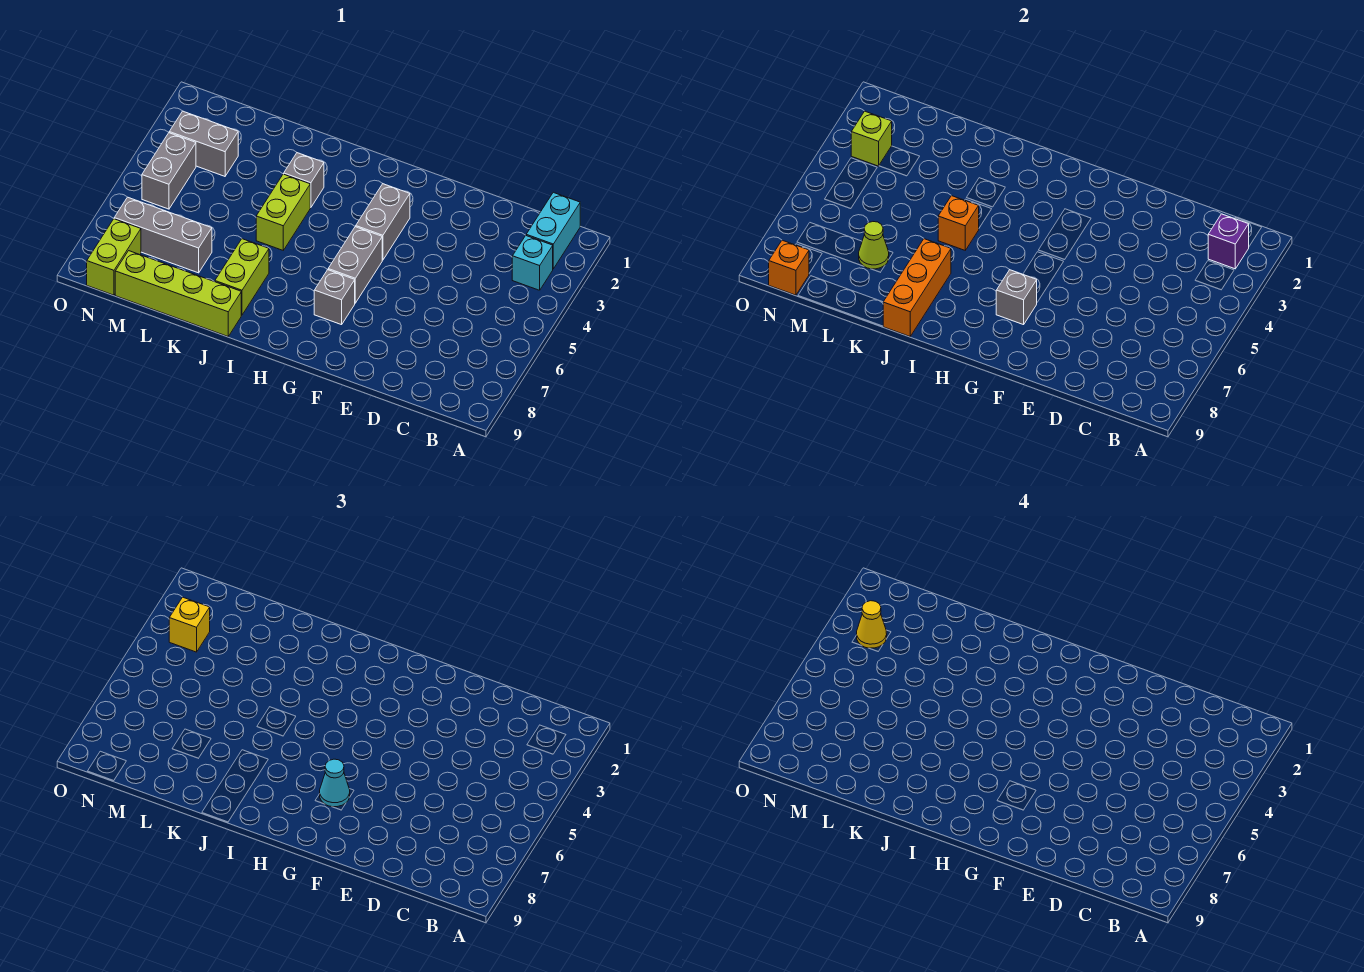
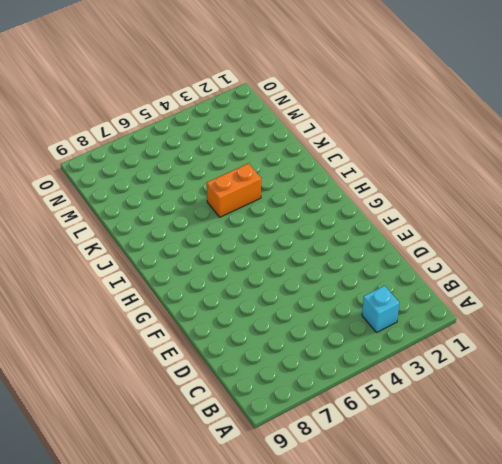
orange brick J4:J5 level 1 -> lime brick J4:J5 level 1
none -> cyan brick B1:B2 level 1
none -> grey brick G3:G4 level 1
none -> grey brick G5:G6 level 1

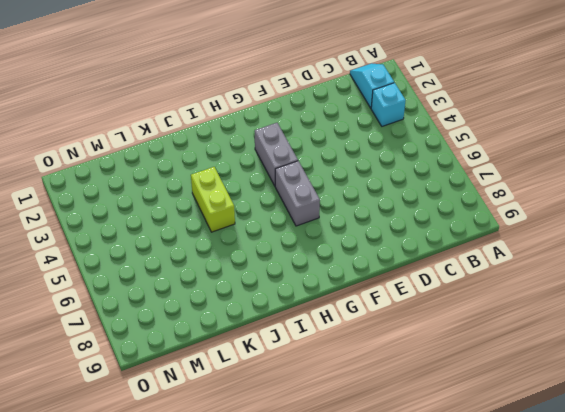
cyan slope B1:B2 level 1 top 2 -> cyan brick B1:B2 level 1
none -> grey brick G7 level 1
none -> grey brick J3 level 1
none -> lime brick J7:J8 level 1

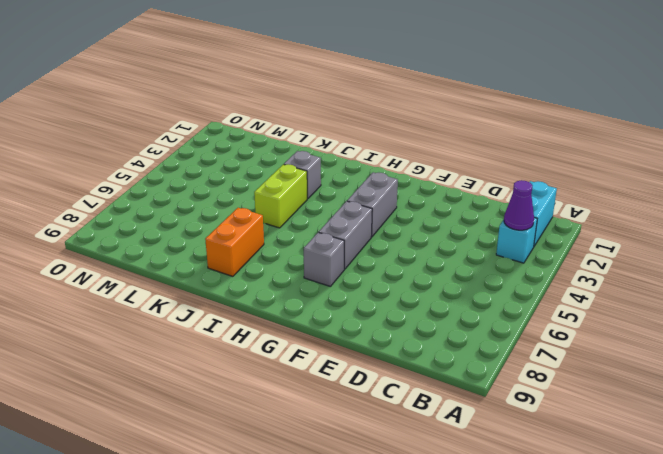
purple cone B3 level 2 -> none
orange brick J7:J8 level 1 -> lime brick J7:J8 level 1
none -> lime brick J9:M9 level 1
none -> grey brick L7:N7 level 1
none -> grey brick M3:N3 level 1

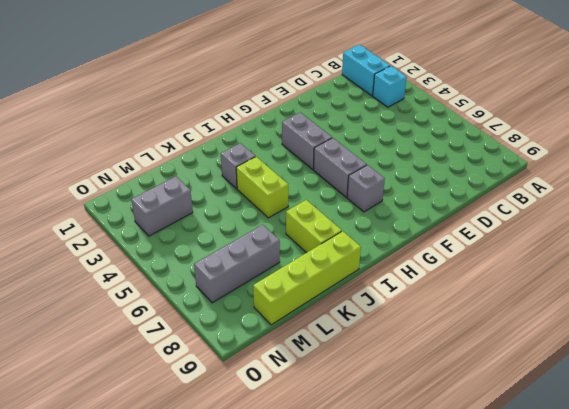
none -> grey brick N4:N5 level 1
none -> lime brick N8:N9 level 1
none -> purple brick B2 level 2

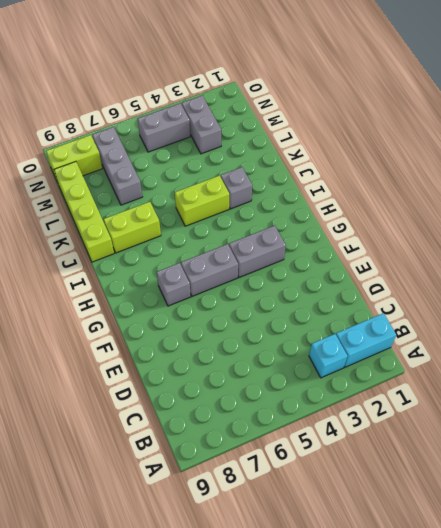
none -> purple brick B2 level 2
none -> grey brick G7 level 2
none -> orange brick J5 level 2

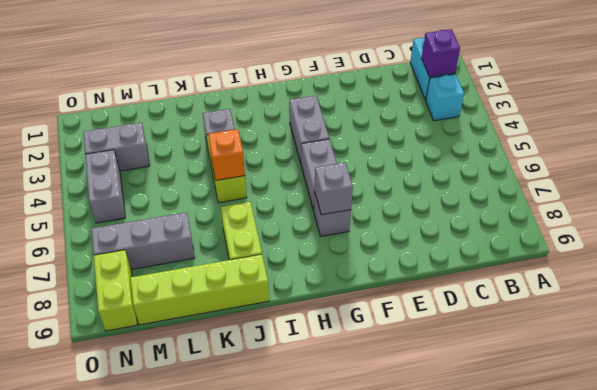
none -> orange brick J7:J9 level 2
none -> lime cone L7 level 2
none -> lime brick N3 level 2

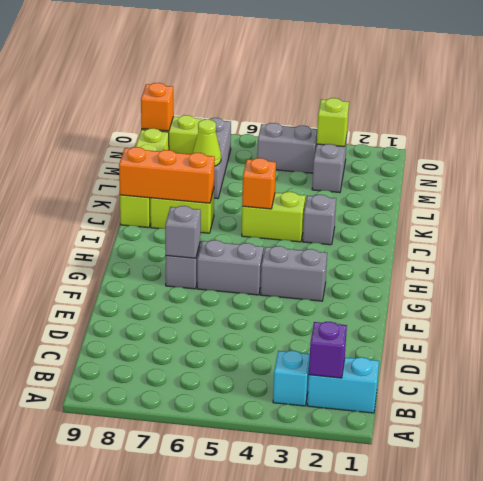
none -> cyan cone G7 level 3
none -> yellow brick N3 level 3
none -> yellow cone N3 level 4

